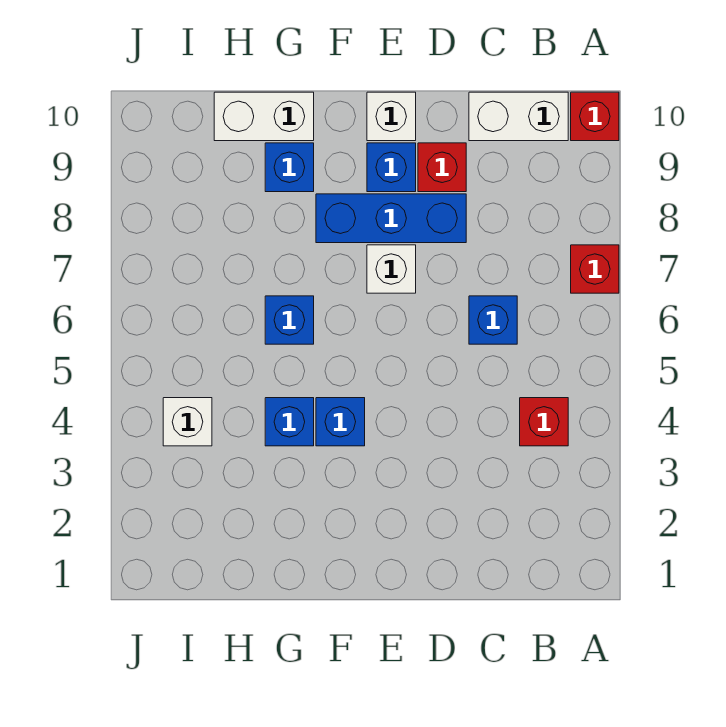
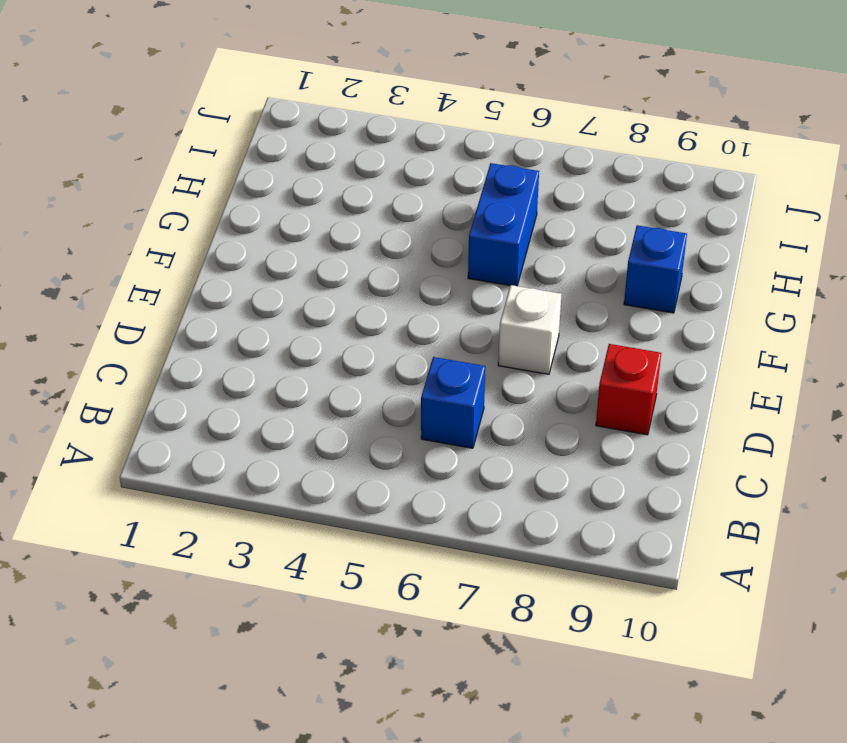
blue brick G6:H6 level 1 -> blue brick G6 level 1
none -> red brick A7 level 1
none -> red brick A10 level 1
none -> red brick B4 level 1

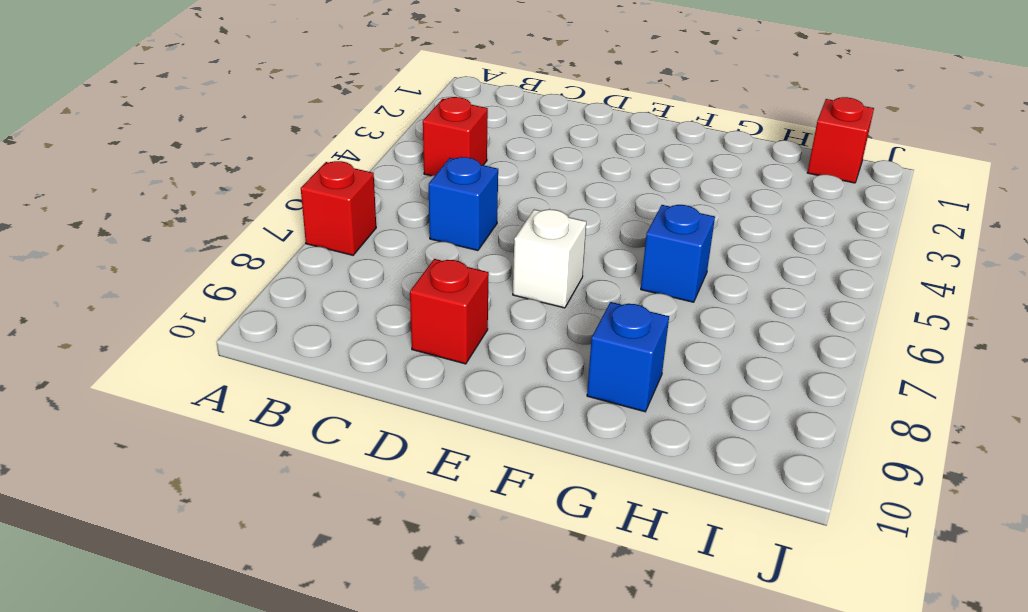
red brick I1 level 1 -> red brick A10 level 1
none -> white brick B10:C10 level 1
none -> blue brick D8:F8 level 1
none -> blue brick E9 level 1

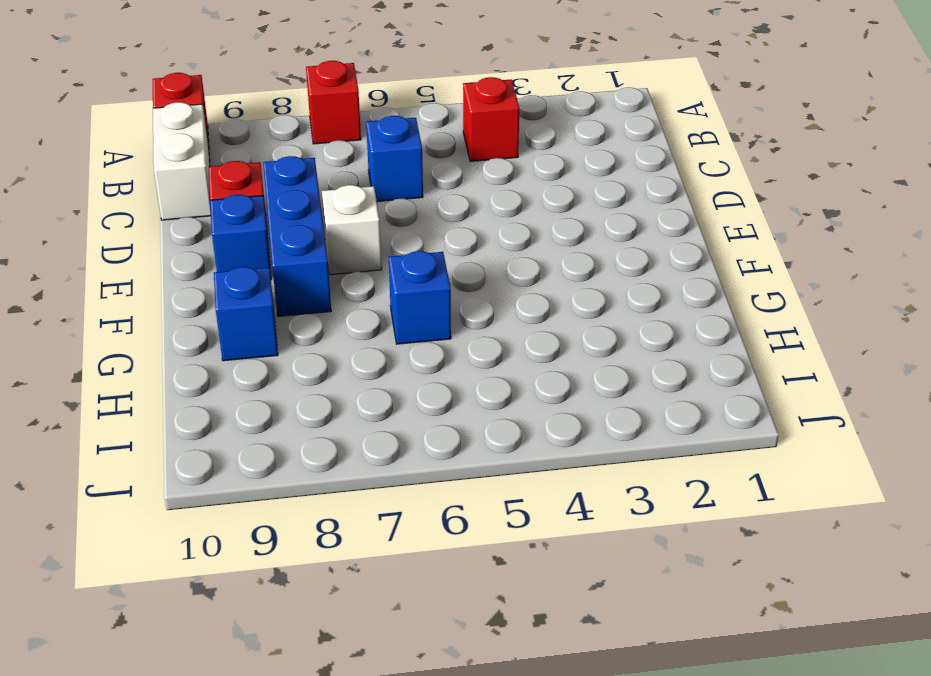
none -> white brick E10 level 1
none -> blue brick F4 level 1
none -> blue brick G4 level 1

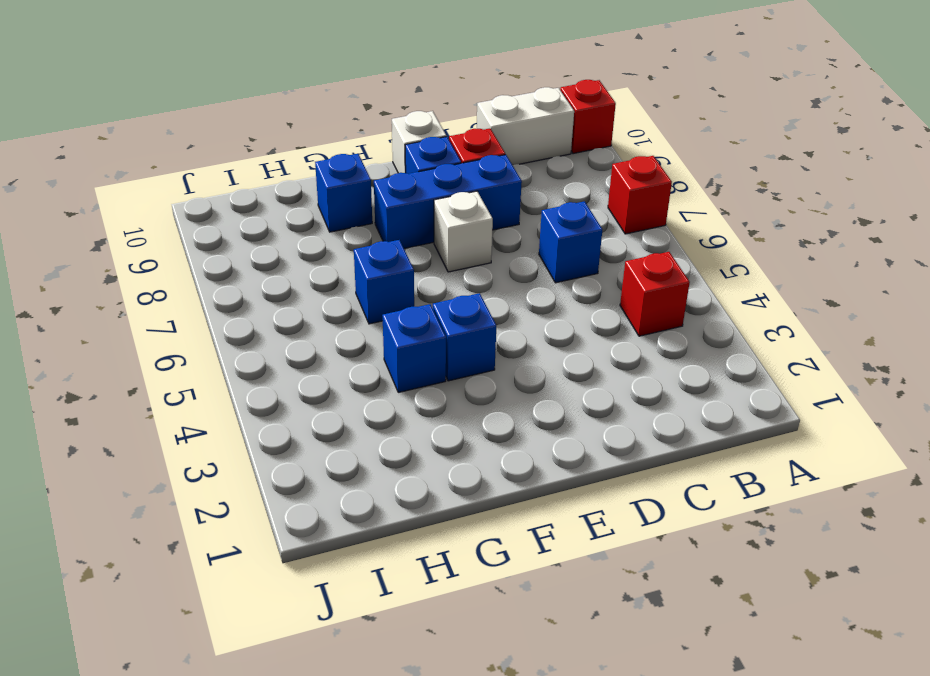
none -> white brick G10:H10 level 1
none -> white brick I4 level 1

